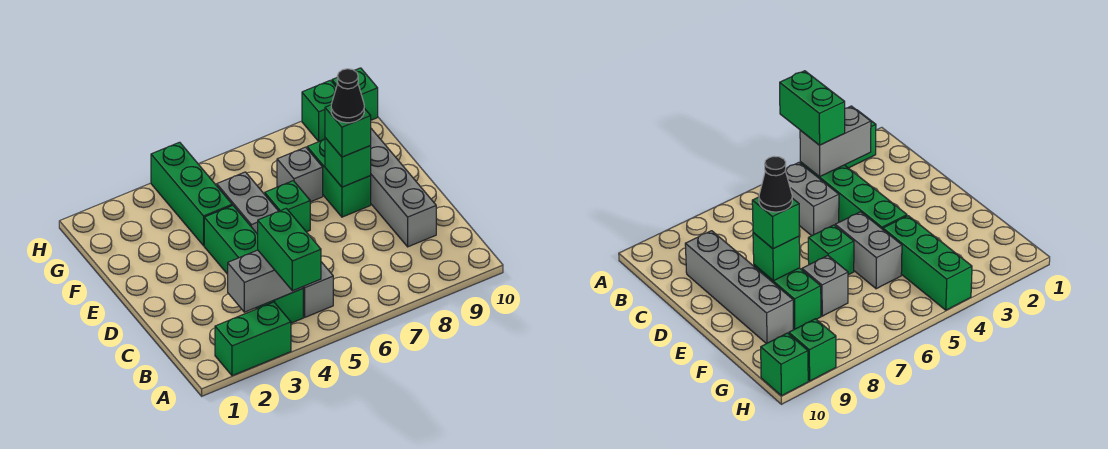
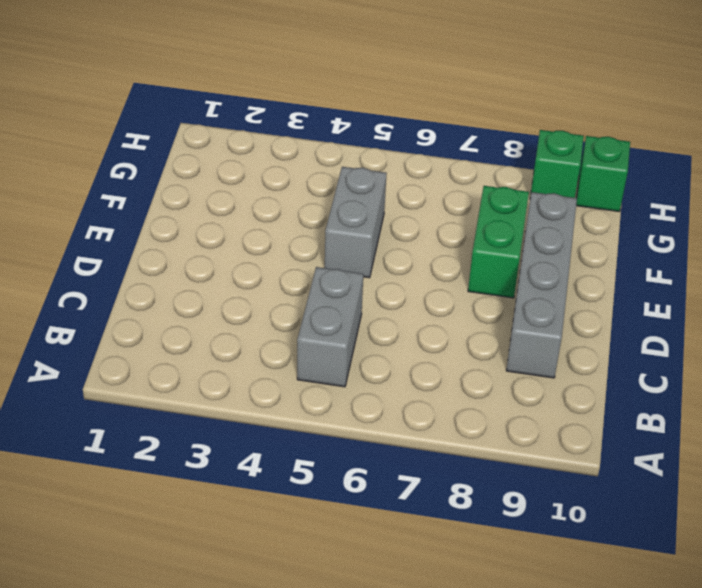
none -> green brick A2:A3 level 1
none -> green brick B4:E4 level 1
none -> green brick E6 level 1

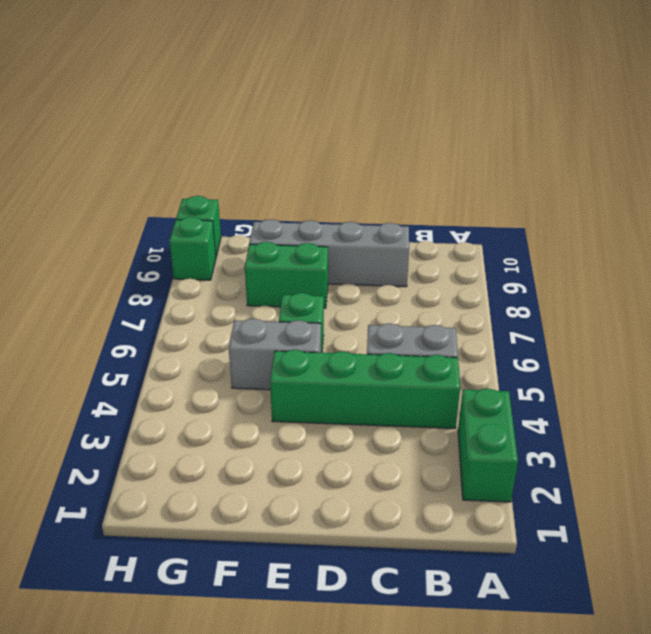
none -> green brick F4:H4 level 1
none -> grey brick F7 level 1
none -> grey brick B3:B4 level 2

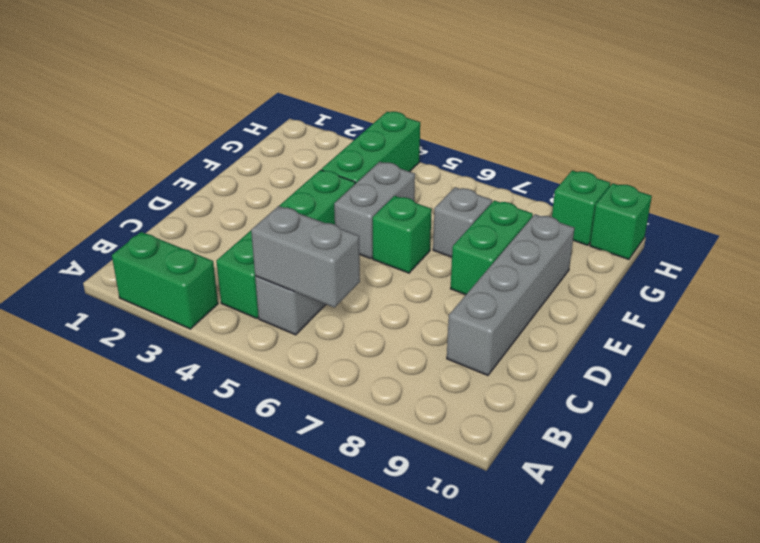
grey brick B5:B6 level 2 -> grey brick B3:B4 level 2
none -> green brick E8 level 2
none -> green brick A4:B4 level 3
none -> green brick E8 level 3

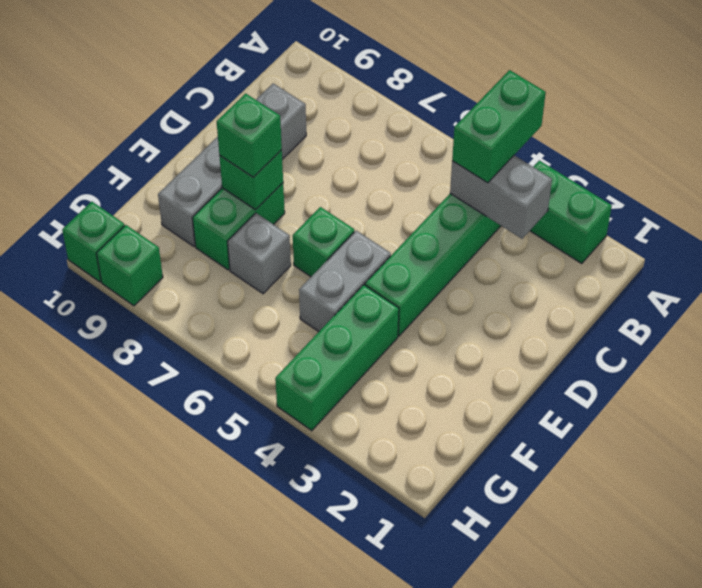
none -> grey brick B5:C5 level 1
none -> black cone E8 level 4

